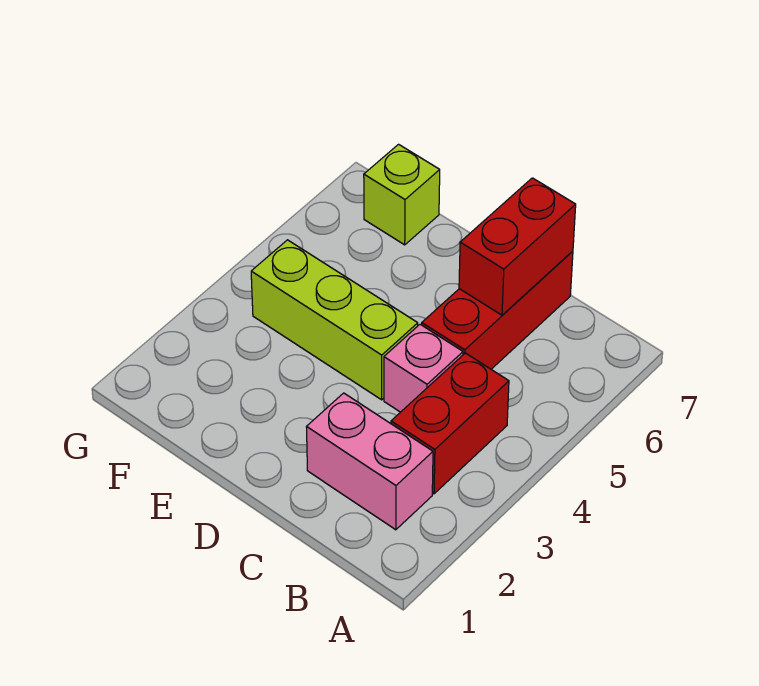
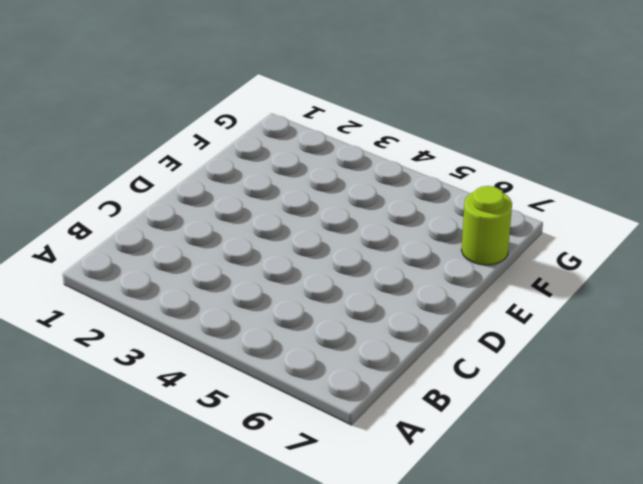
lime round brick F7 level 1 -> lime brick F7 level 1
none -> pink brick B2:C2 level 1
none -> red brick B3:B4 level 1

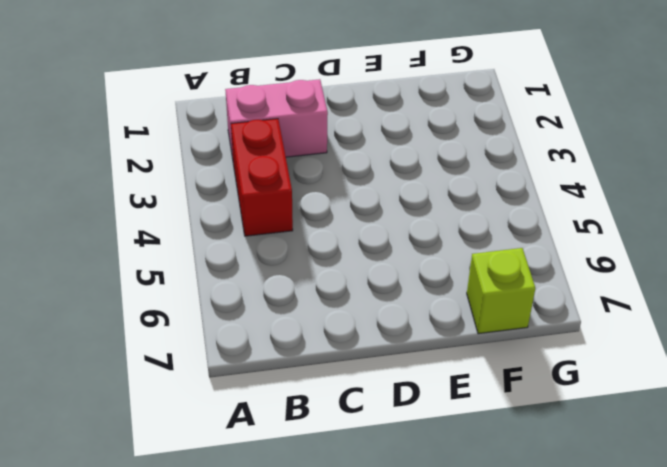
none -> pink brick C4 level 1
none -> red brick C5:C7 level 1

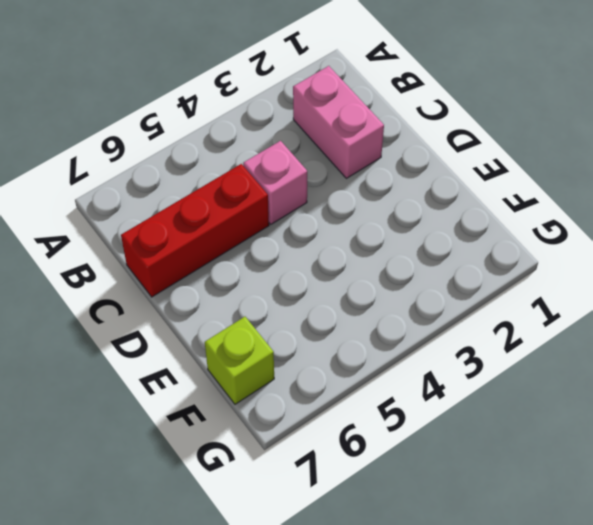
none -> red brick B3:B4 level 1
none -> lime brick D4:F4 level 1

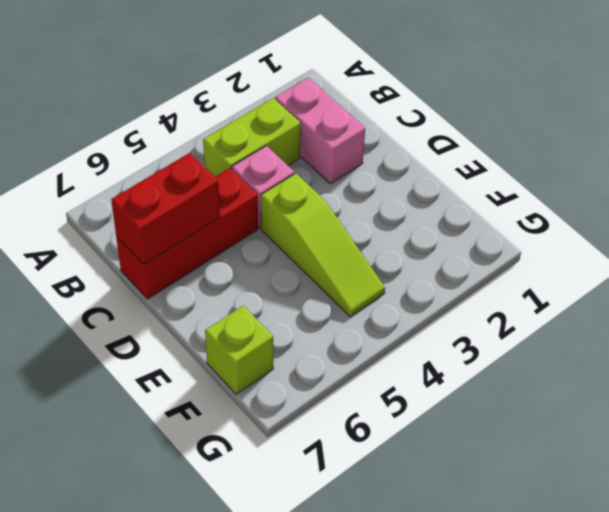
lime brick B3:B4 level 1 -> red brick B3:B4 level 1
lime slope D4:F4 level 1 top D -> lime brick D4:F4 level 1

